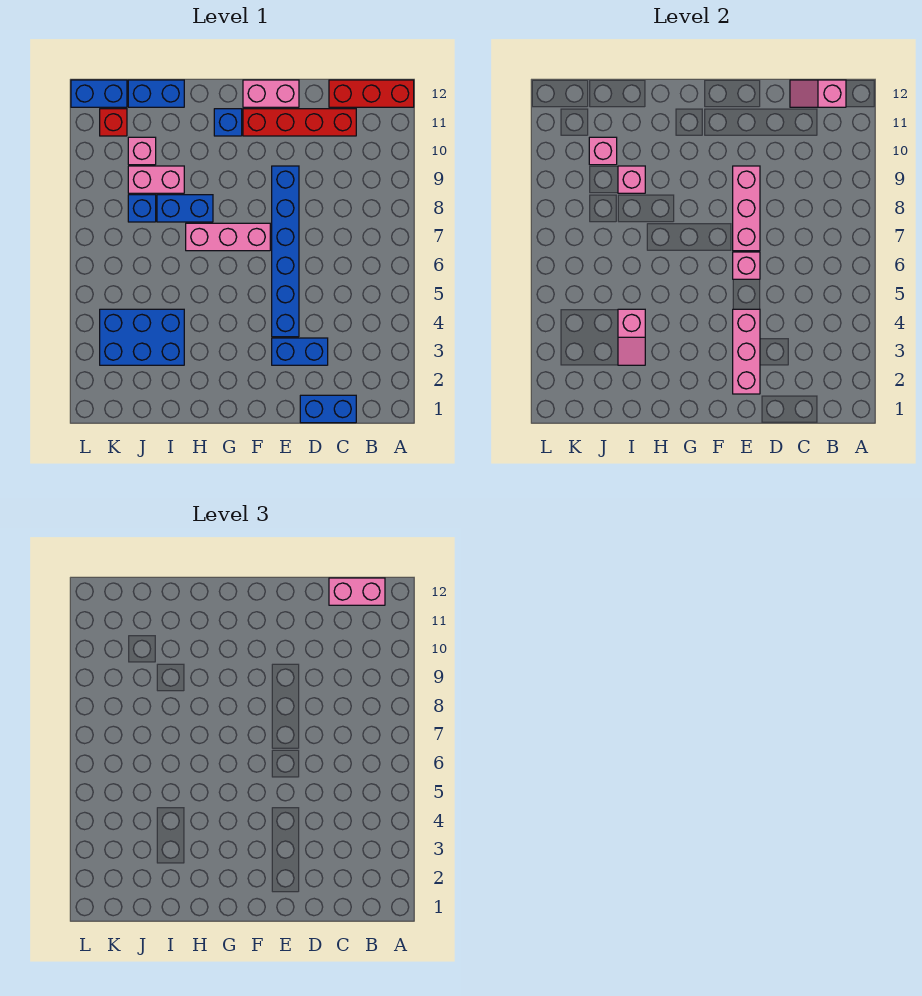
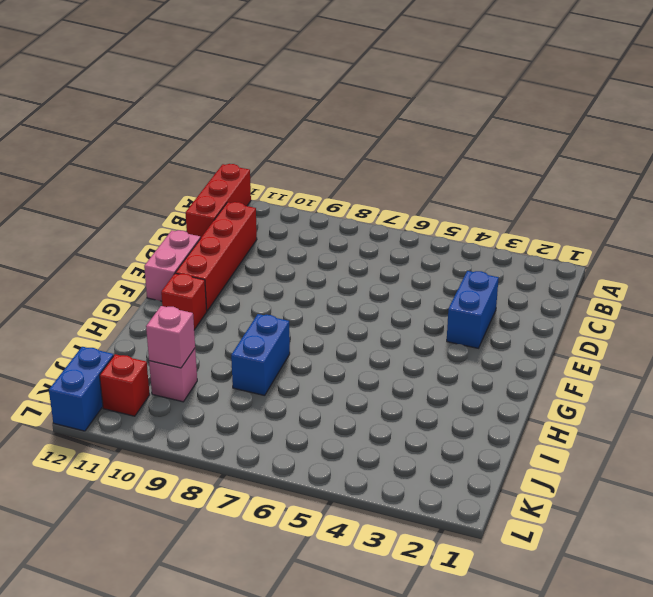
red brick G11 level 1 -> blue brick G11 level 1
none -> blue brick C1:D1 level 1
none -> blue brick E4:E9 level 1
none -> pink brick F7:H7 level 1

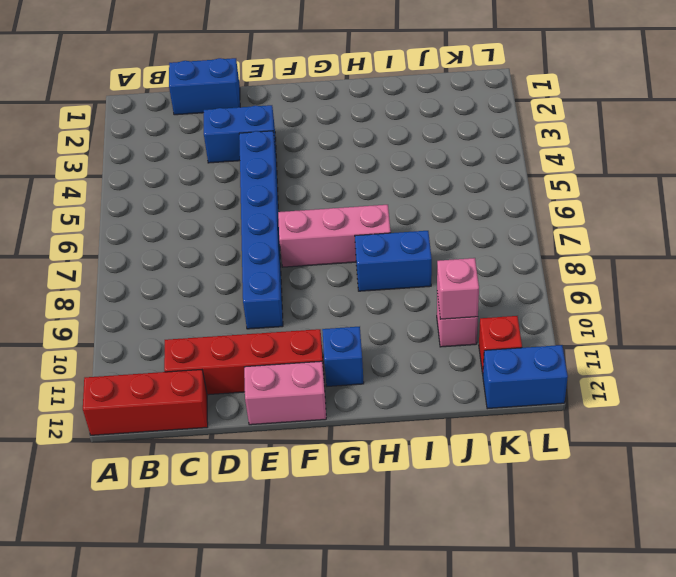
none -> blue brick I3:K4 level 1
none -> pink brick I9:J9 level 1
none -> blue brick I12:J12 level 1

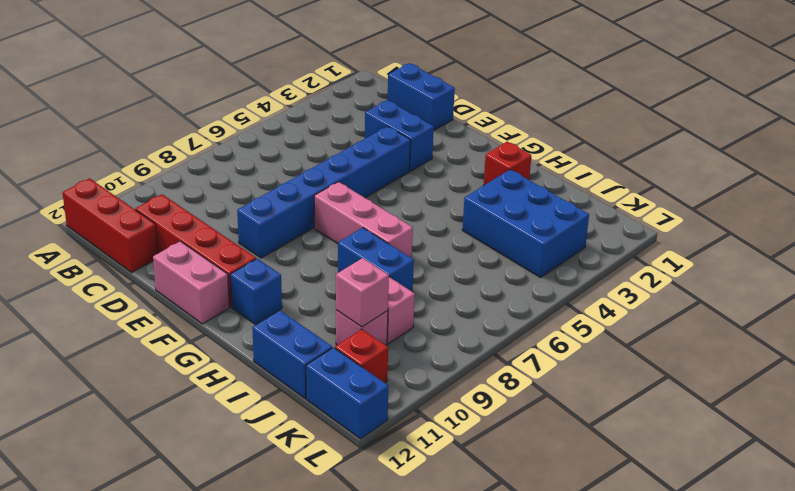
red brick H2 level 1 -> none
none -> blue brick J8 level 1
none -> pink slope B12:C12 level 2 top B
none -> pink brick E2:E4 level 2

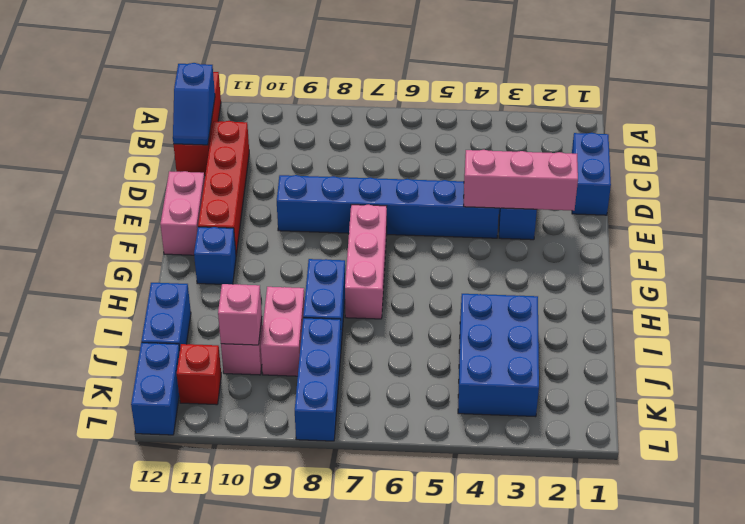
blue slope B12:C12 level 2 top B -> pink slope B12:C12 level 2 top B
blue brick J8:L8 level 1 -> blue brick J8 level 1
none -> pink brick E6 level 2
none -> pink brick E7:E9 level 2
none -> pink slope I3:I4 level 2 top 4

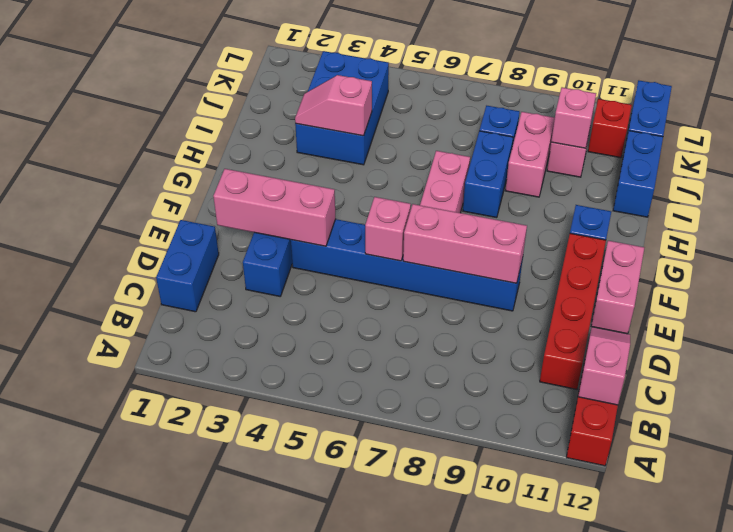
none -> pink brick I9 level 2
none -> pink brick B12:C12 level 3

